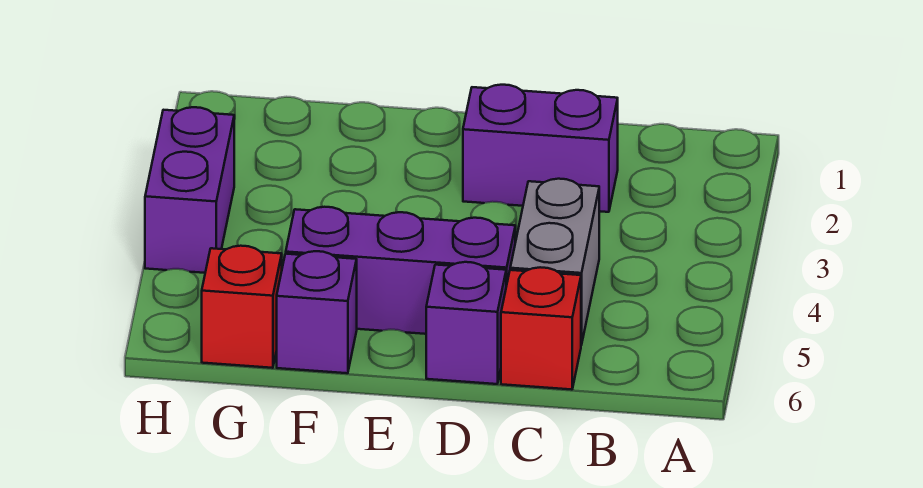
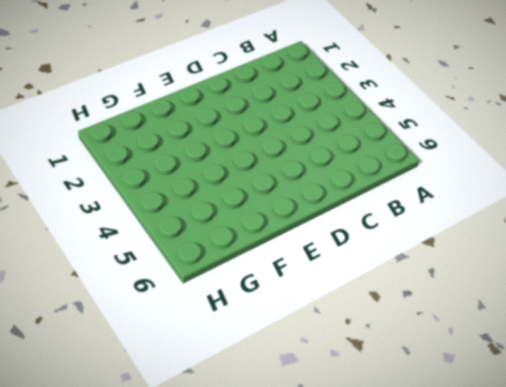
none -> purple brick C2:D2 level 1
none -> grey brick C4:C5 level 1

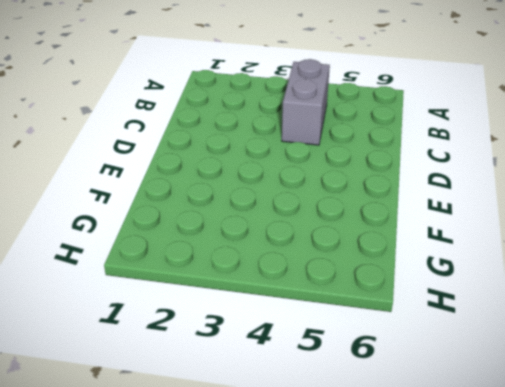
grey brick B4:C4 level 1 -> grey brick C4:C5 level 1
none -> purple brick C2:D2 level 1
none -> red brick C6 level 1

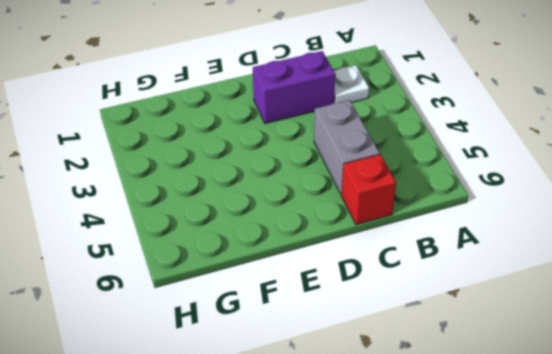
white plate B2 level 1 -> none
none -> purple brick D5:F5 level 1
none -> purple brick D6 level 1

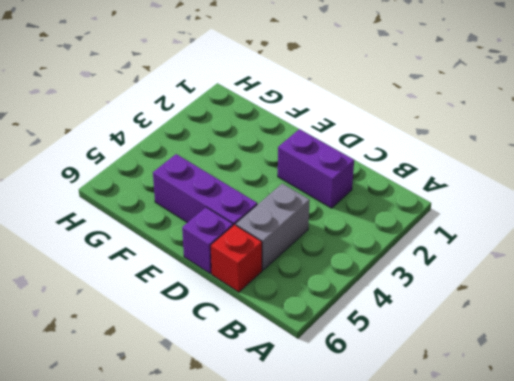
none -> purple brick F6 level 1
none -> red brick G6 level 1

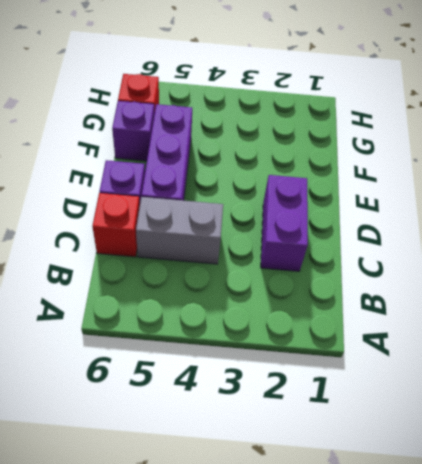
none -> purple brick H3:H4 level 1

